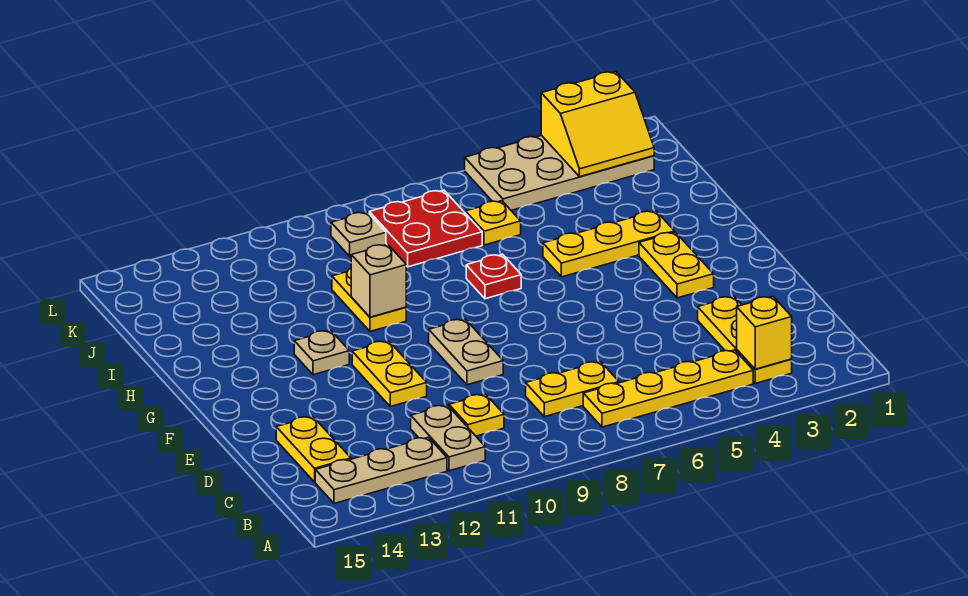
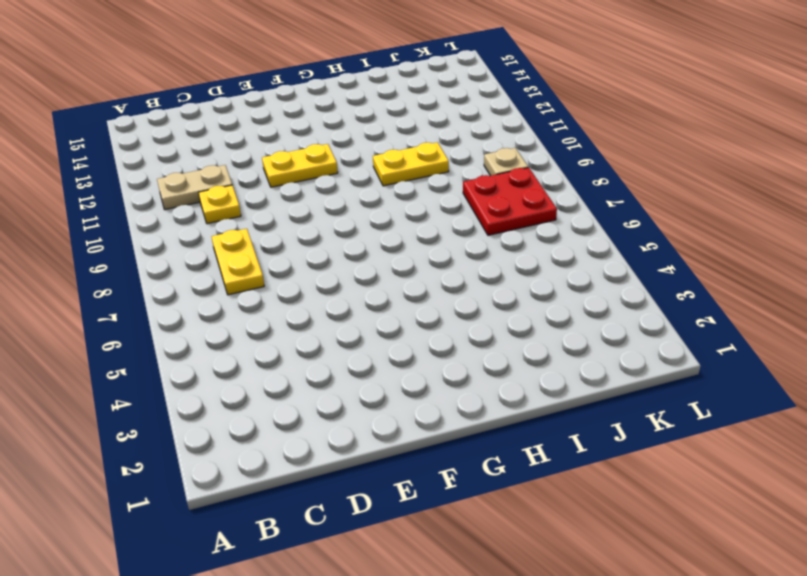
none -> yellow plate B3:D3 level 1
none -> yellow plate B4:B7 level 1
none -> tan plate B12:B14 level 1

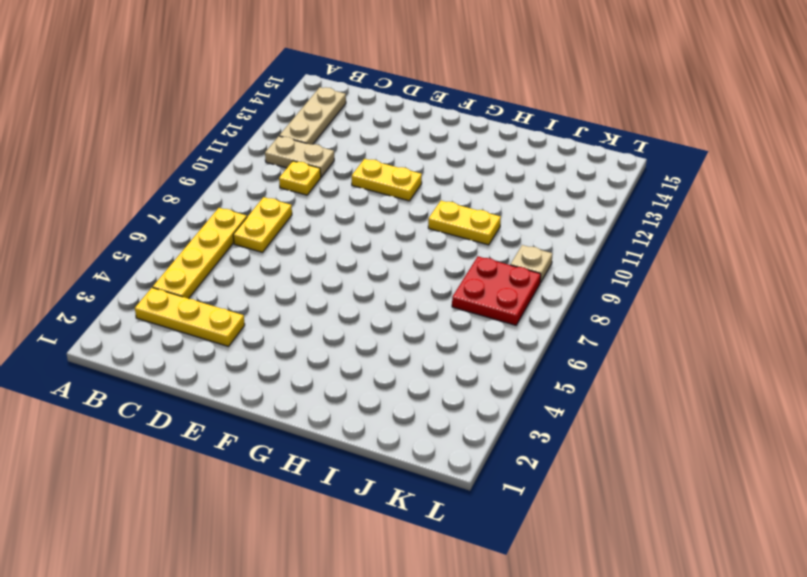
none -> yellow plate C14:D14 level 1
none -> tan plate E9:F9 level 1
none -> yellow plate F3:G3 level 1

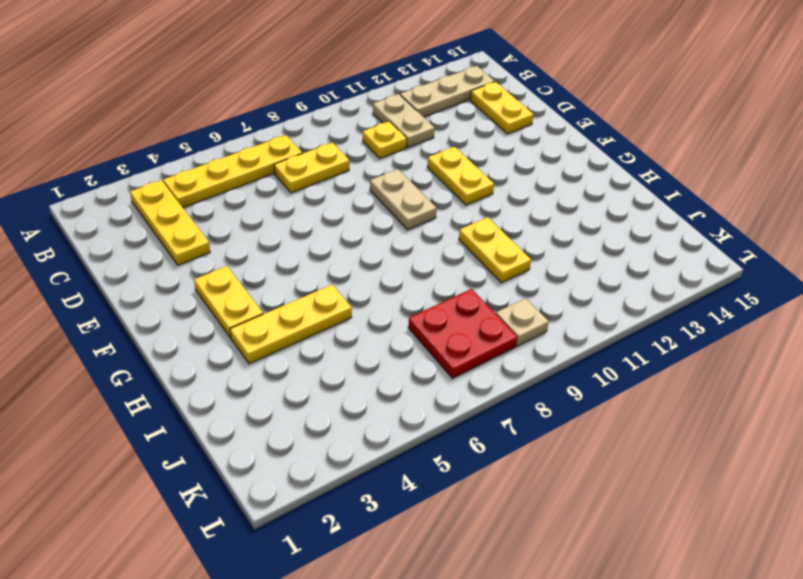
none -> tan plate G12 level 1
none -> red plate H7 level 1
none -> yellow plate J6 level 1

